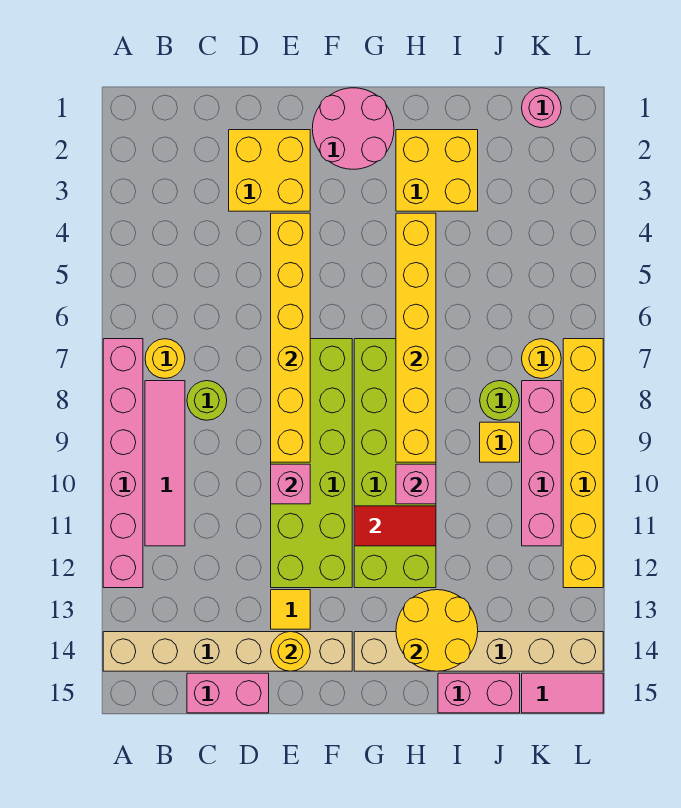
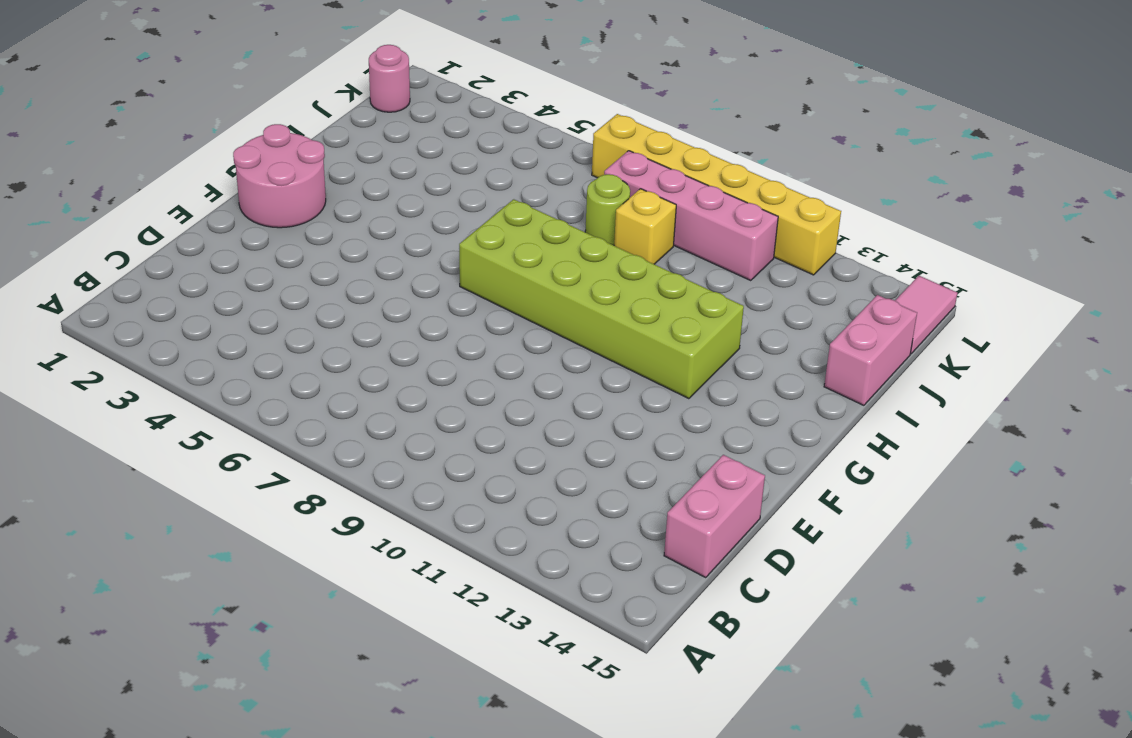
none -> pink brick A7:A12 level 1
none -> tan brick A14:F14 level 1
none -> yellow round brick B7 level 1

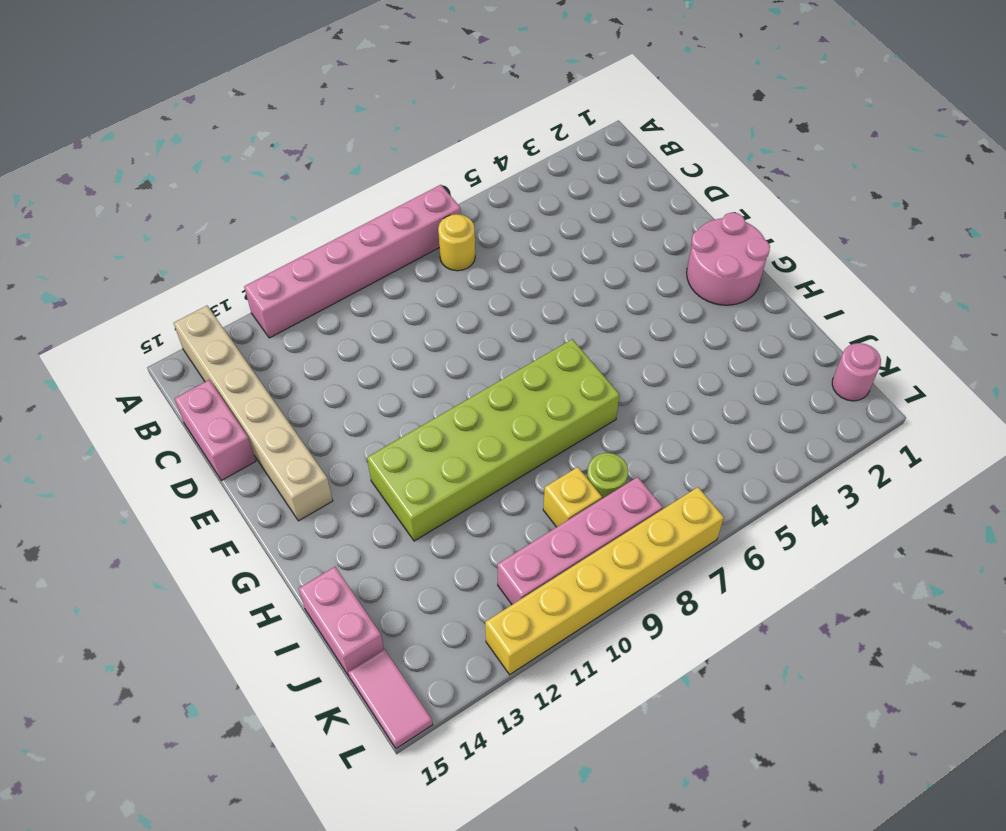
none -> pink tile B8:B11 level 1
none -> lime round brick C8 level 1
none -> yellow brick D2:E3 level 1

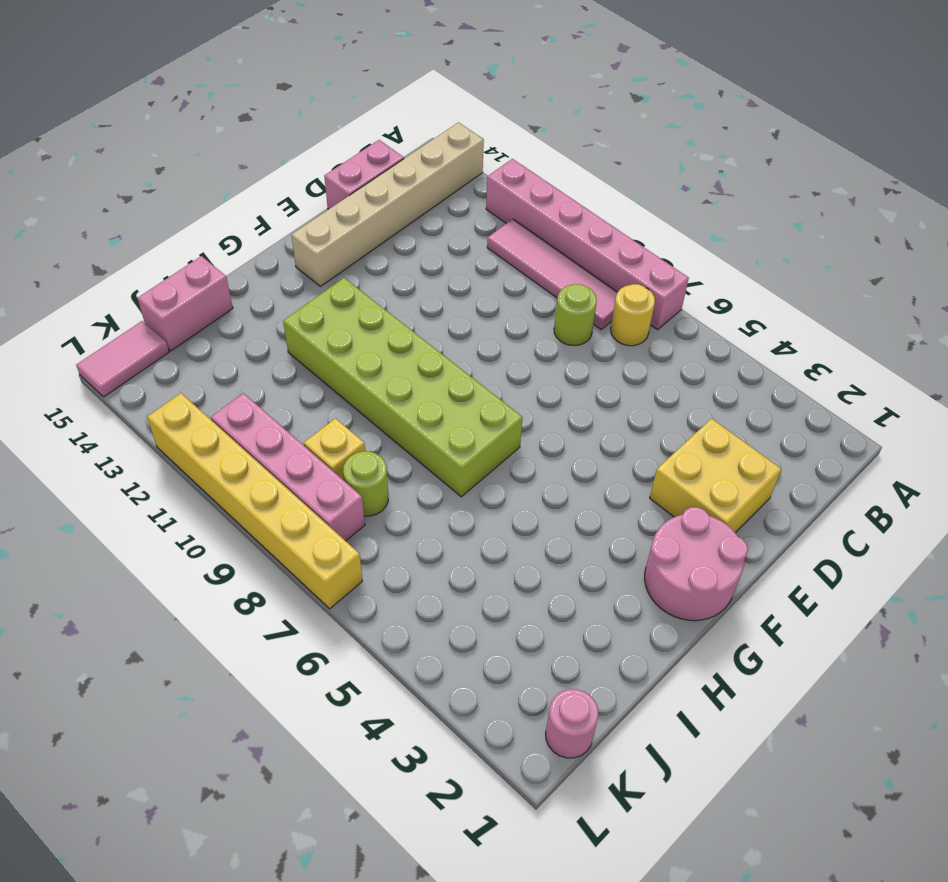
none -> lime brick E7:F12 level 1
none -> yellow tile E13 level 1
none -> tan brick G14:L14 level 1

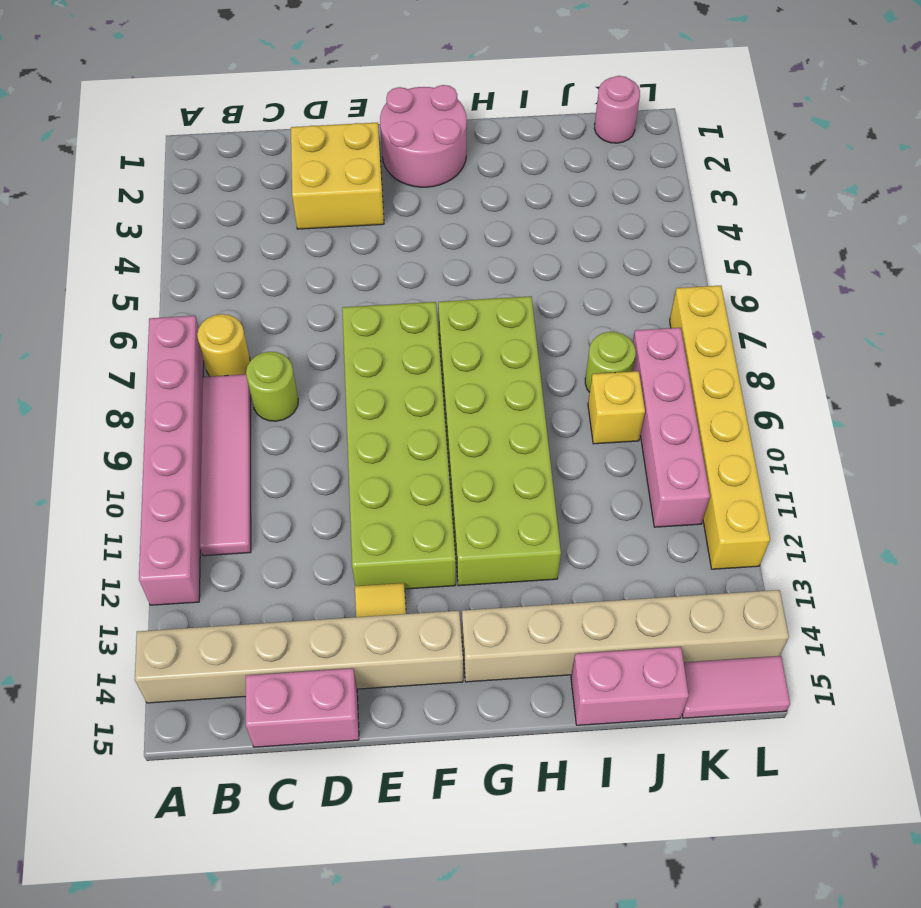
none -> yellow brick H2:I3 level 1
none -> yellow round brick K7 level 1
none -> yellow brick E4:E9 level 2

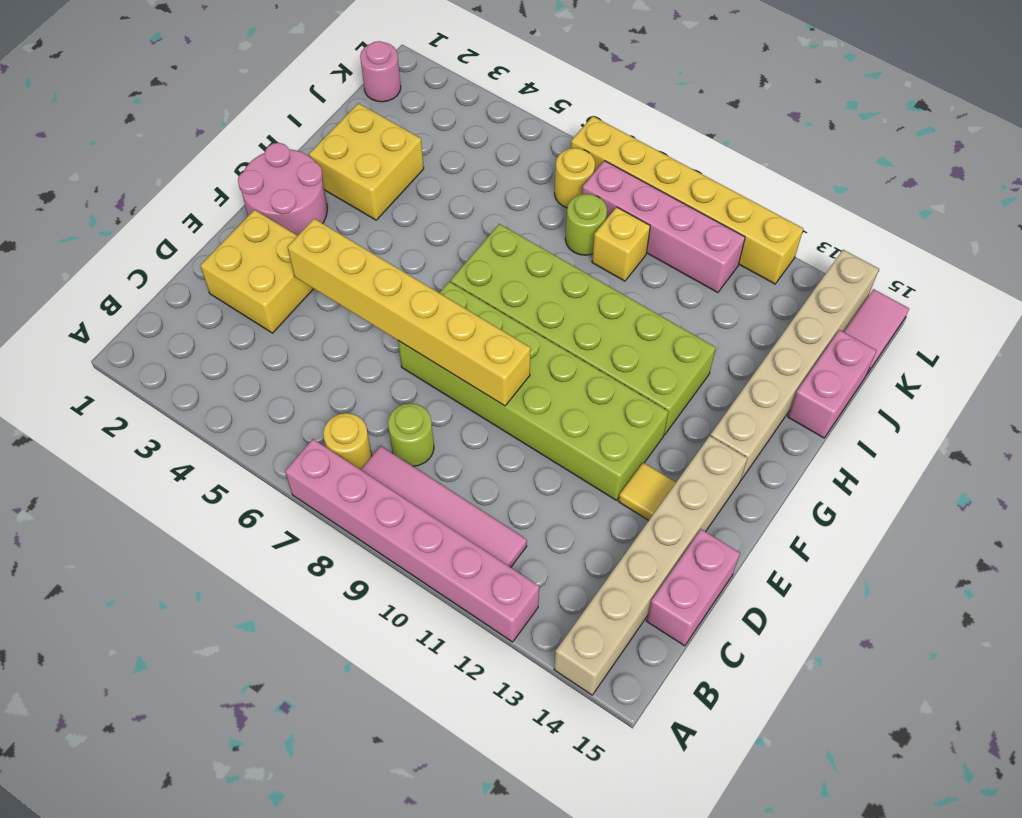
none -> pink brick E10 level 2
none -> yellow round brick E14 level 2
none -> red tile G11:H11 level 2

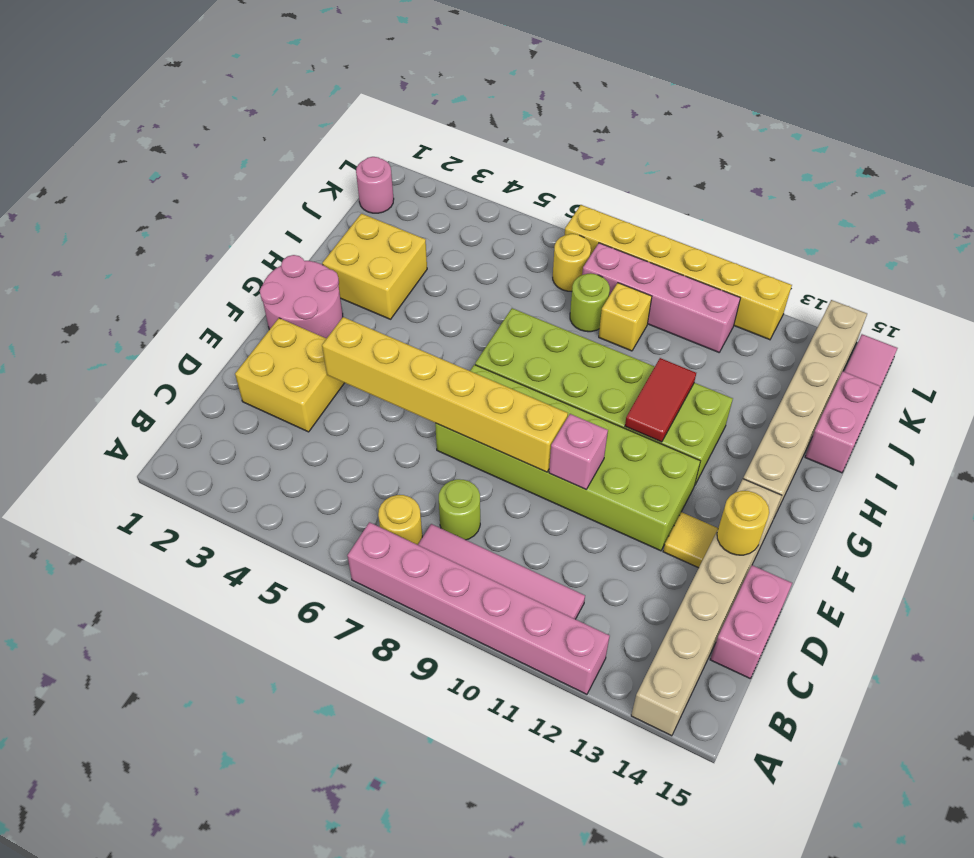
none -> yellow brick H4:H9 level 2
none -> pink brick H10 level 2
none -> yellow round brick H13:I14 level 2

